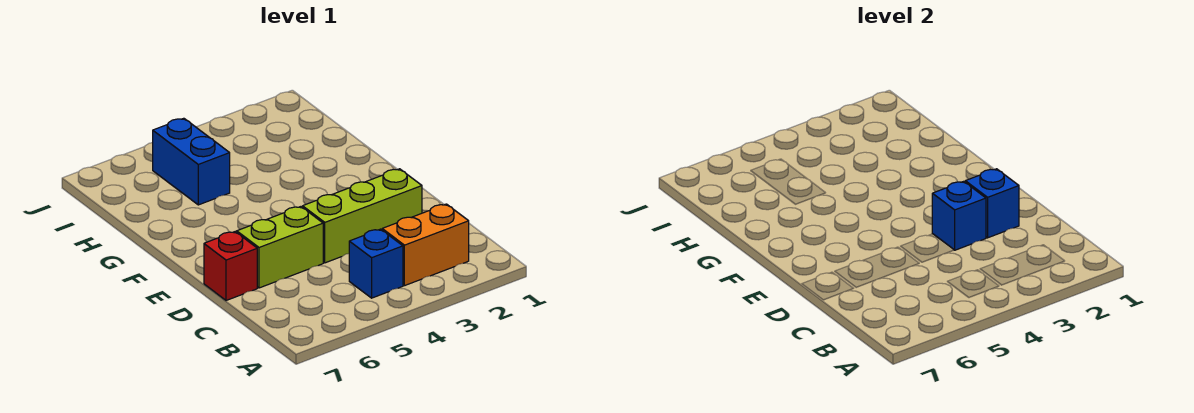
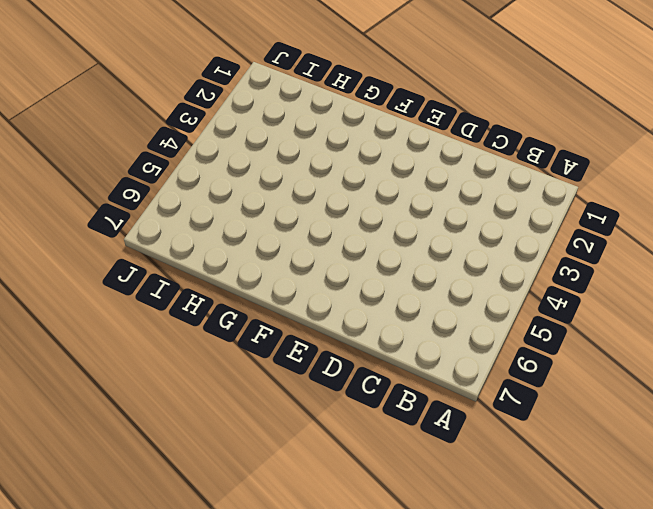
none -> orange brick B2:B3 level 1
none -> blue brick B4 level 1

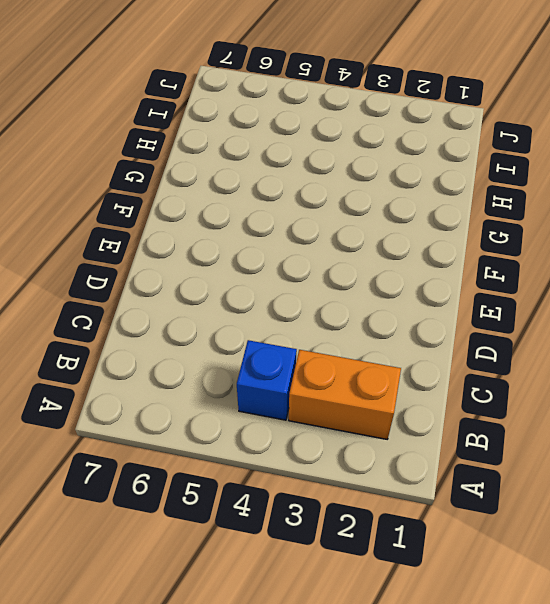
none -> lime brick D2:D4 level 1
none -> lime brick D5:D6 level 1

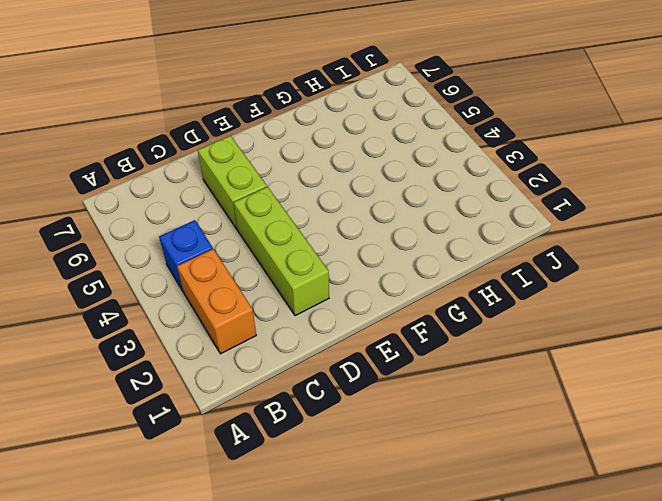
none -> red brick D7 level 1
none -> blue brick H5:I5 level 1

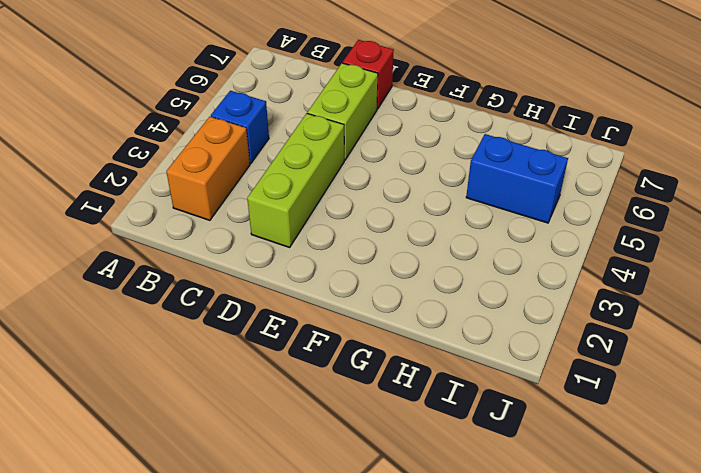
none -> blue brick D2 level 2
none -> blue brick D3 level 2

